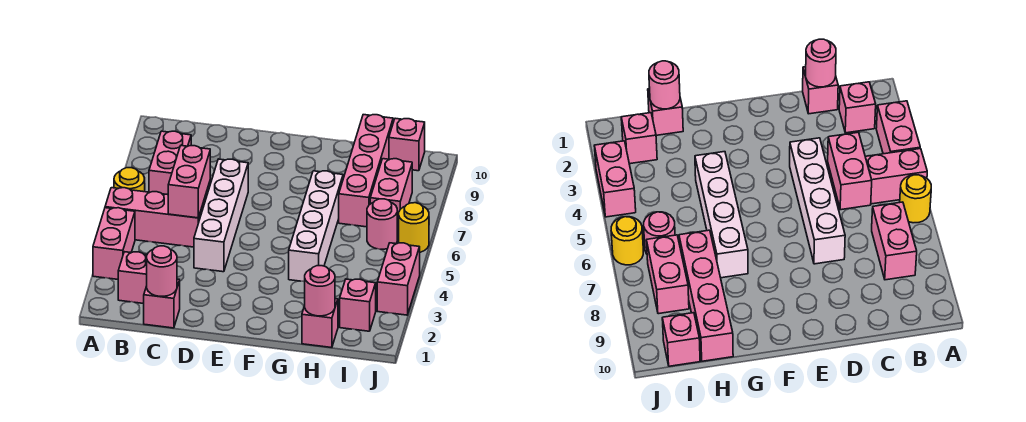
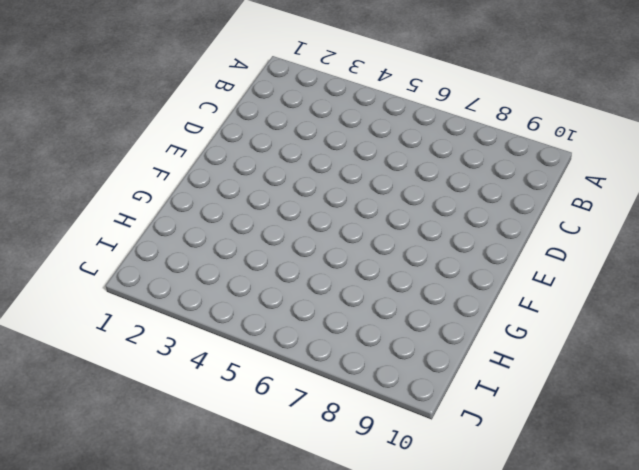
none -> pink brick A3:A4 level 1
none -> pink brick A5:C5 level 1
none -> yellow round brick A6 level 1

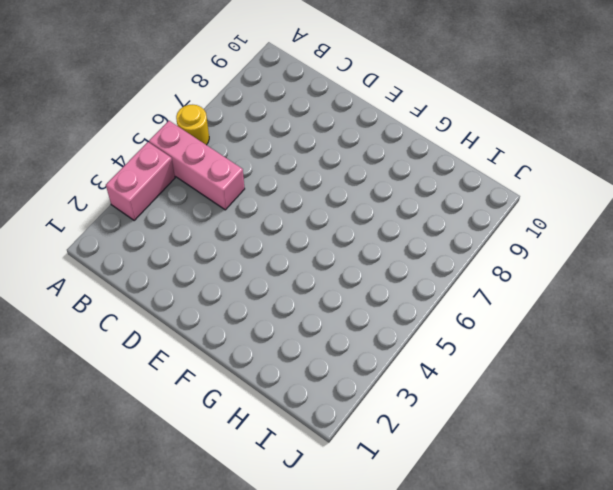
none -> pink brick B2 level 1
none -> pink brick B7:B8 level 1
none -> pink brick C1 level 1

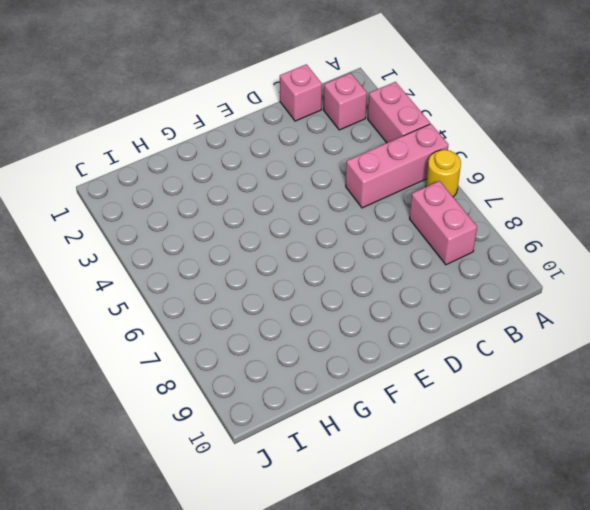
none -> white brick D4:D7 level 1
none -> white brick G4:G7 level 1
none -> pink brick H1 level 1

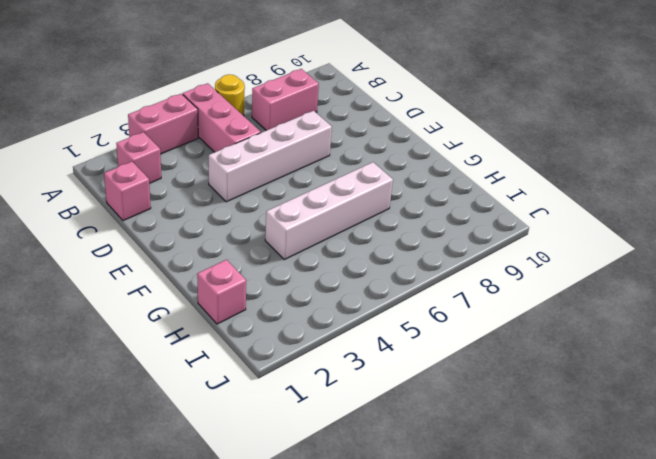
none -> pink brick H7:H10 level 1
none -> pink brick I2 level 1
none -> pink round brick I6 level 1

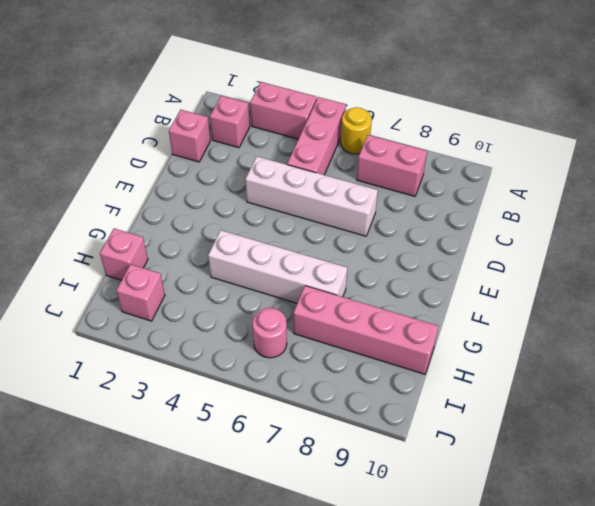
none -> pink brick I7:I8 level 1
none -> pink brick I10 level 1
none -> pink brick J3:J4 level 1

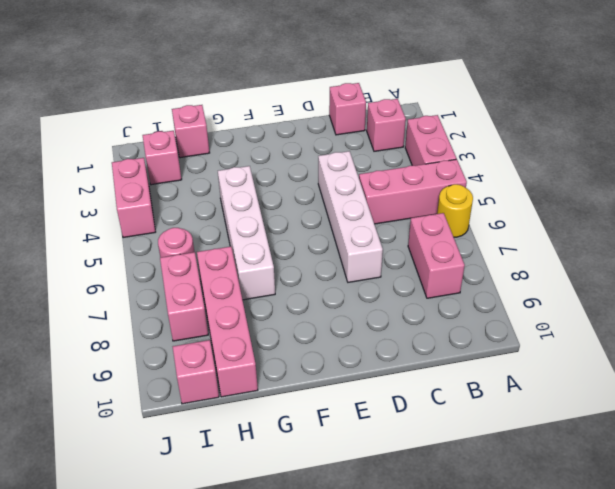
none -> yellow round brick J6 level 1
none -> pink round brick C1 level 2
none -> pink brick C5:C6 level 2

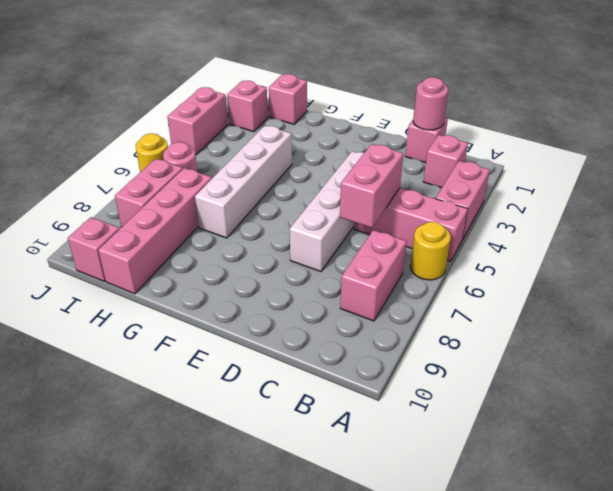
none -> pink round brick H1 level 2

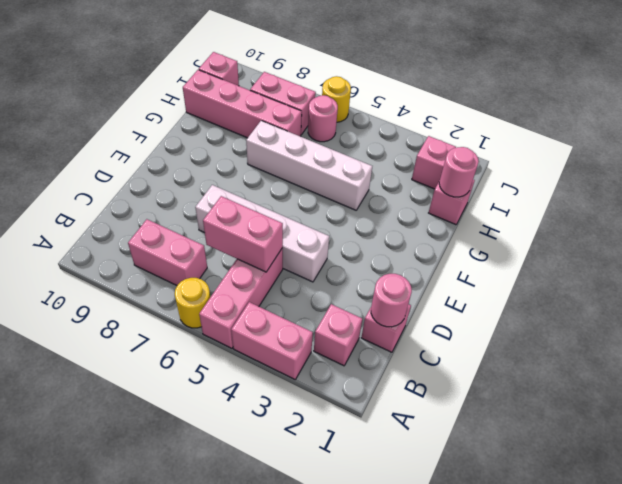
none -> pink brick J3:J4 level 1

